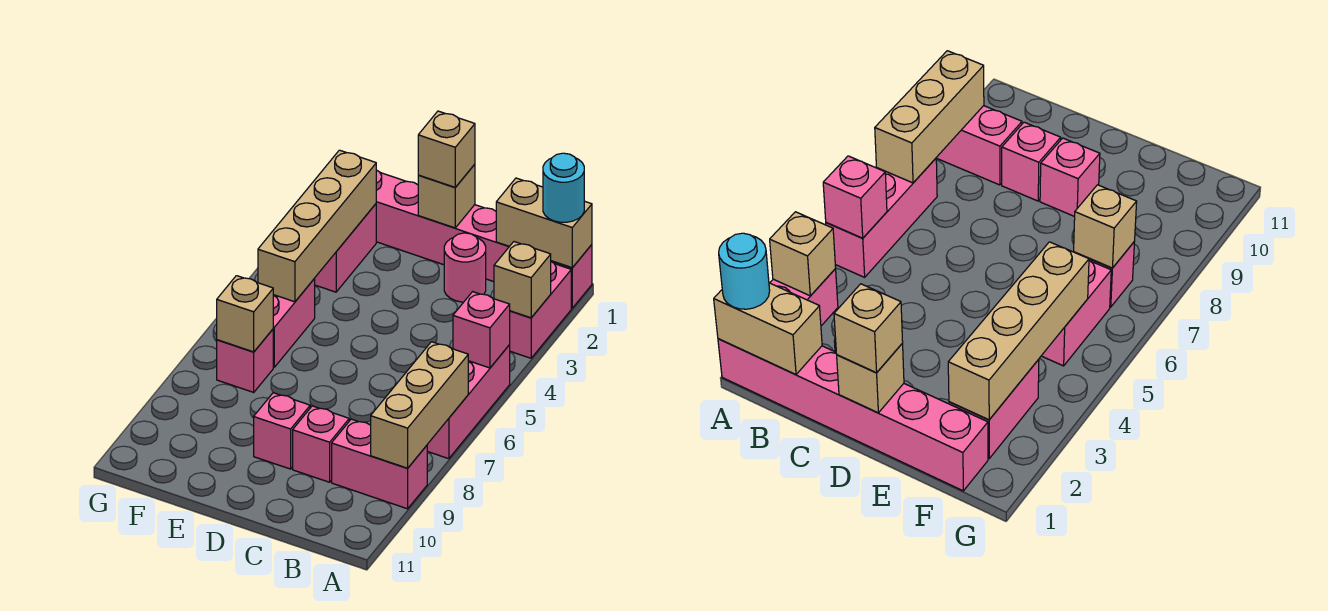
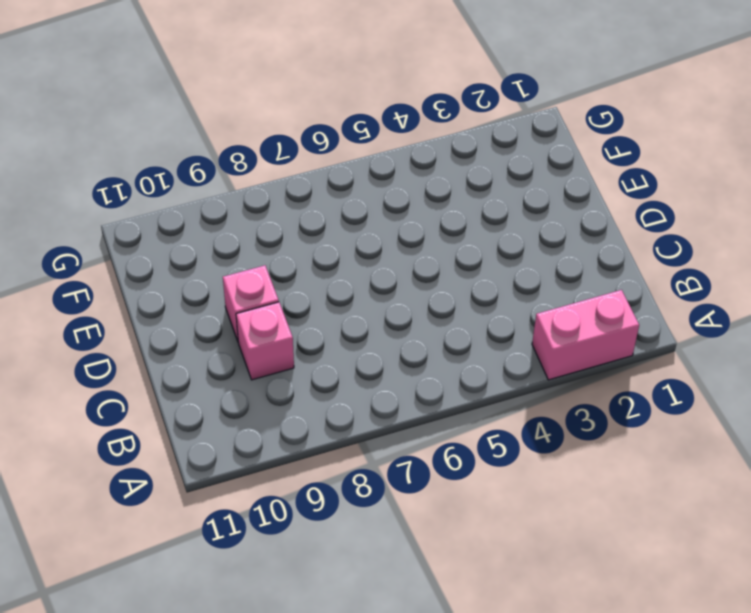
none -> pink brick A1:F1 level 1
none -> pink brick A5:A7 level 1
none -> pink brick A9:B9 level 1

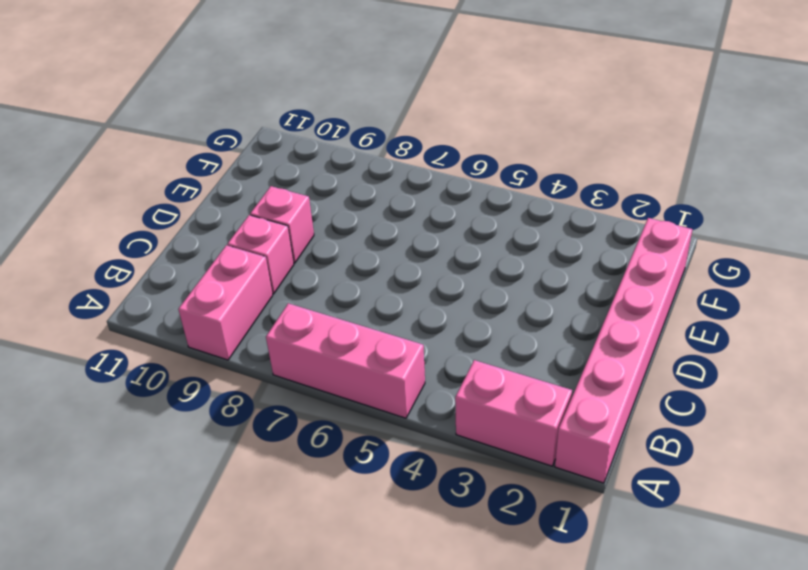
none -> pink round brick C2 level 1
none -> pink brick F2:F3 level 1
none -> pink brick F5:F6 level 1

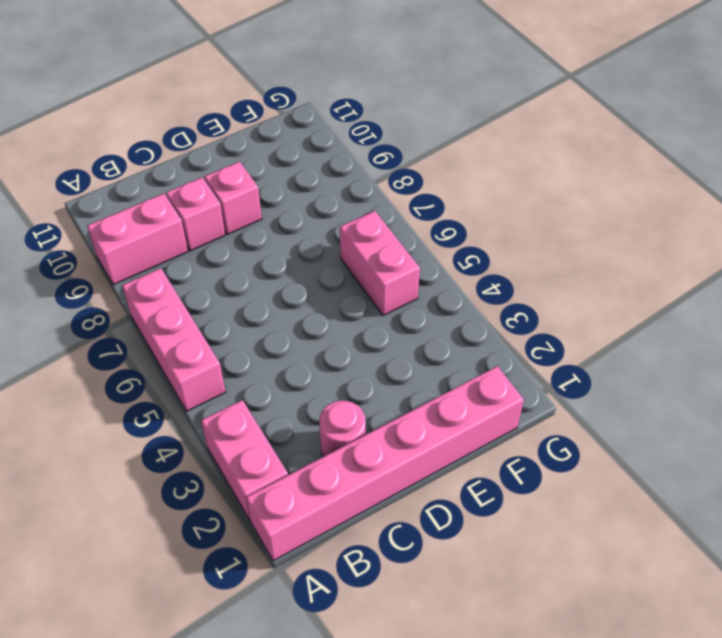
none -> pink brick F2:F3 level 1
none -> pink brick F7 level 1
none -> tan brick A1:B1 level 2

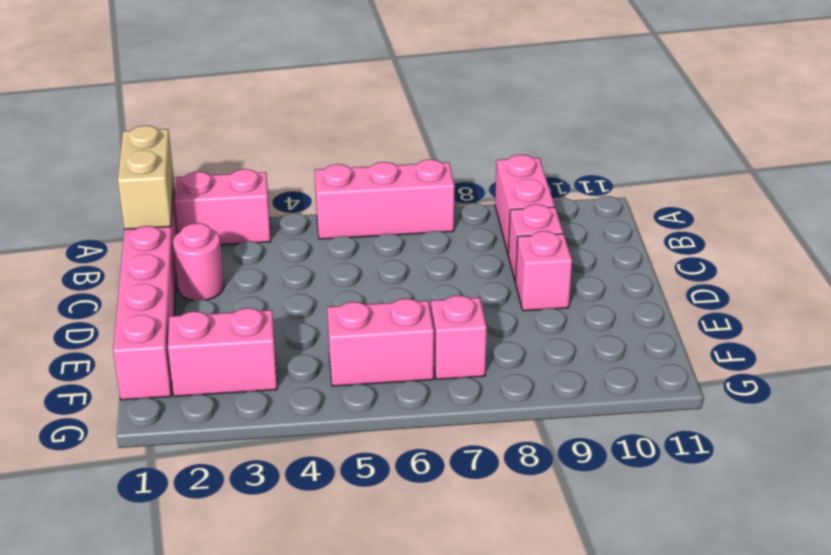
none -> tan brick A3 level 2
none -> pink brick A5 level 2
none -> tan brick A7:A9 level 2

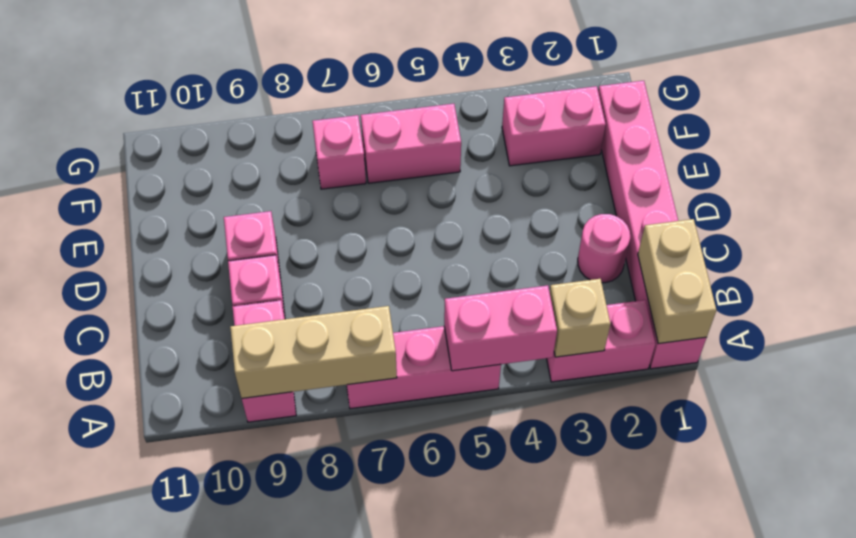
pink brick A4:A5 level 2 -> pink brick A5 level 2
none -> tan brick D1 level 2
none -> tan brick F2:F5 level 2
none -> tan brick F7 level 2

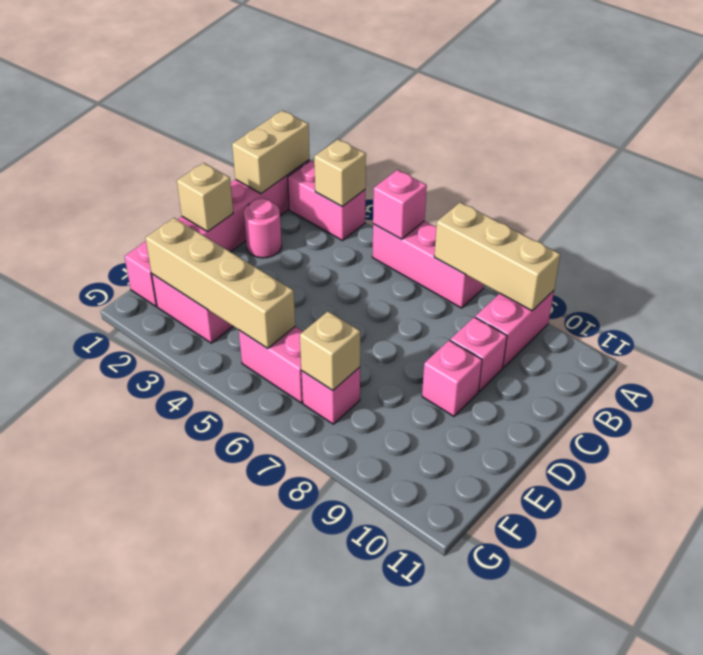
none -> cyan round brick A1 level 3
none -> tan brick D1 level 3

